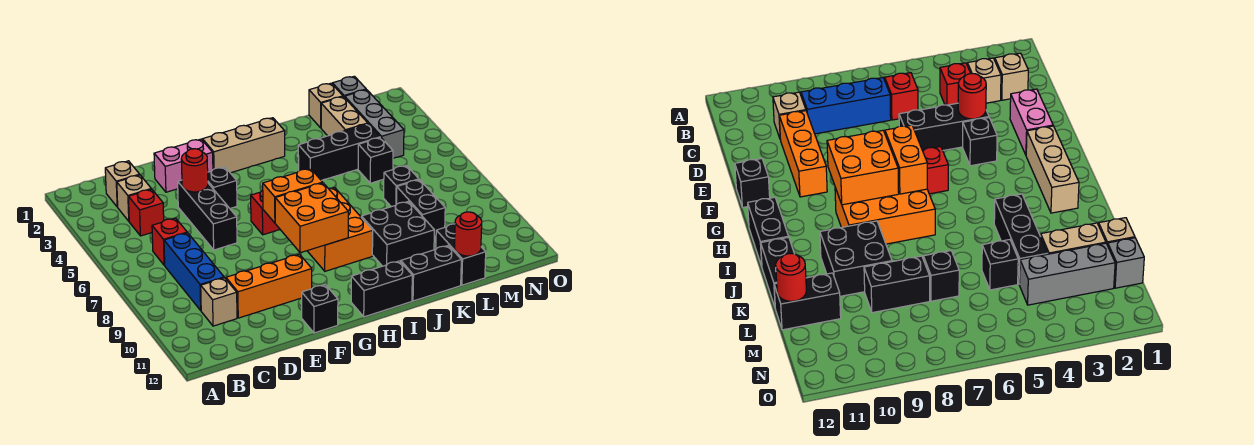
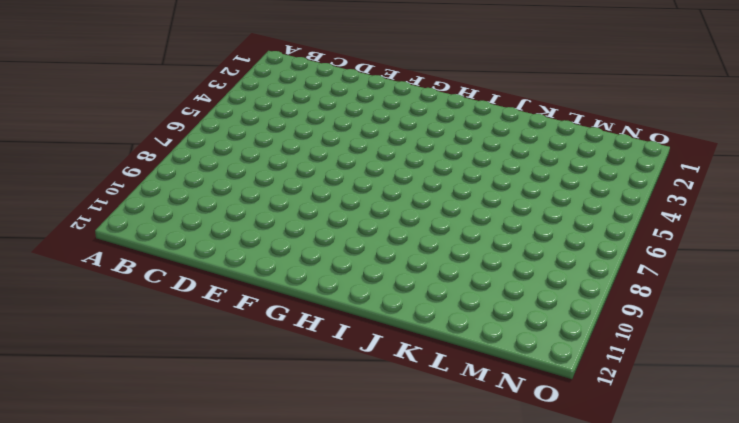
none -> tan brick C2 level 1
none -> tan brick C3 level 1
none -> red brick C4 level 1
none -> red brick C6 level 1

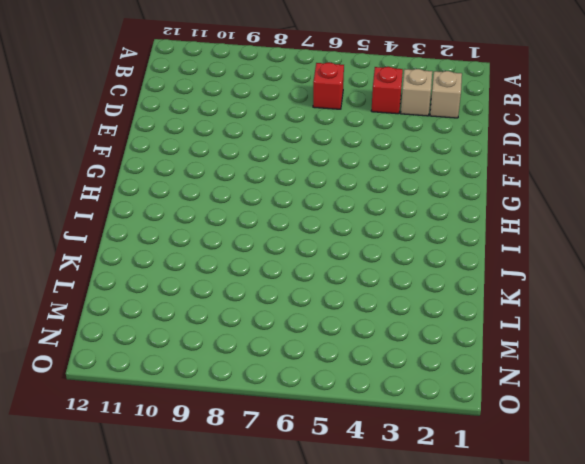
none -> blue brick C7:C9 level 1
none -> tan brick C10 level 1
none -> orange brick D10:F10 level 1
none -> pink brick E2:F2 level 1

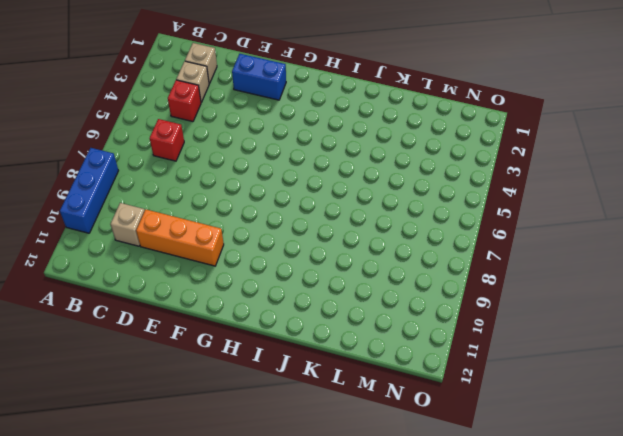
blue brick A8:A10 level 1 -> blue brick C7:C9 level 1
blue brick E2:F2 level 1 -> pink brick E2:F2 level 1
none -> black brick E4:E6 level 1
none -> black brick F4 level 1
none -> black brick F12 level 1
none -> tan brick G2:I2 level 1

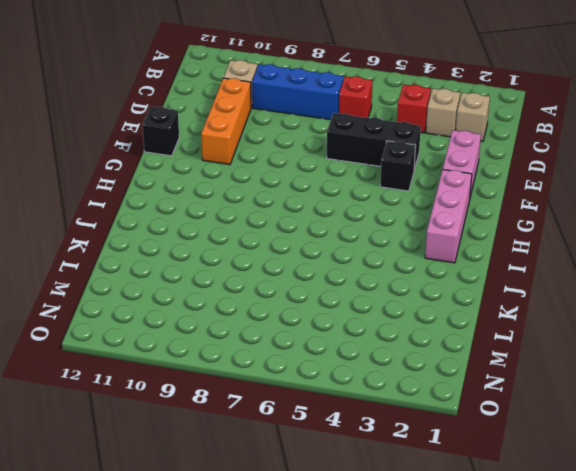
pink brick G2:I2 level 1 -> tan brick G2:I2 level 1
none -> red brick G6 level 1
none -> orange brick H7:I9 level 1
none -> black brick H12:I12 level 1
none -> black brick J4:L4 level 1

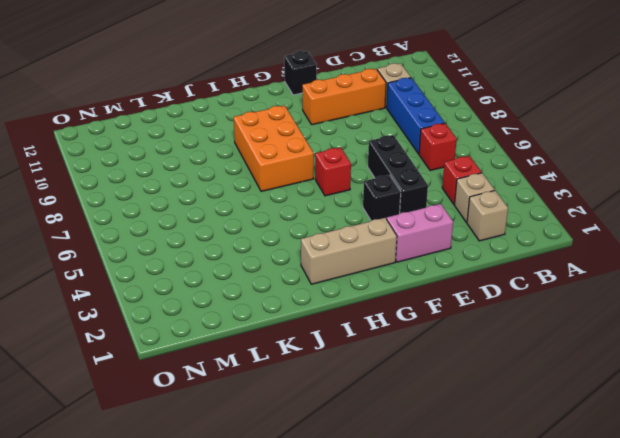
none -> black brick H12:I12 level 1
none -> black brick J4:L4 level 1
none -> black brick J9:K10 level 1
none -> black brick J12:K12 level 1

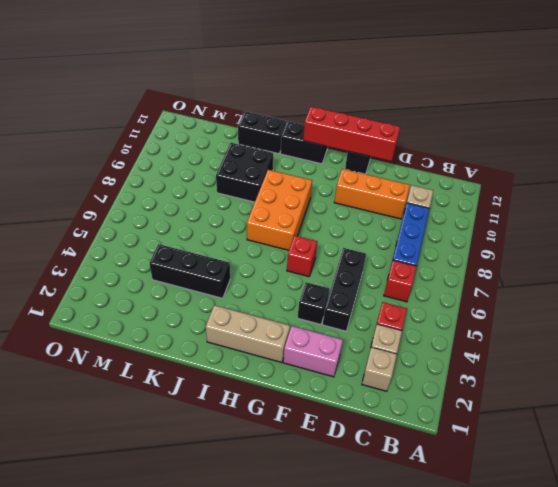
red brick E12:H12 level 2 -> none
none -> tan brick L1 level 1
none -> tan brick L2:L3 level 1
none -> black brick L5 level 1
none -> black brick L7 level 1

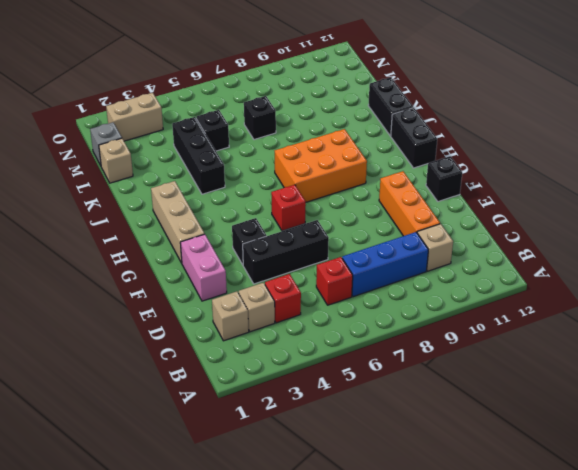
tan brick N2:N3 level 1 -> tan brick L2:L3 level 1
none -> black brick J9:K10 level 1
none -> black brick L8:L9 level 1
none -> black brick L11:L12 level 1
none -> grey brick M2:M4 level 1

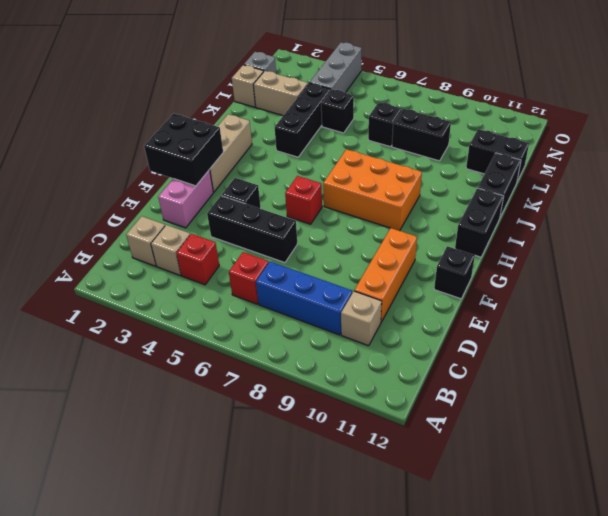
black brick F1:G2 level 2 -> black brick J9:K10 level 1
grey brick M4:O4 level 1 -> grey brick M2:M4 level 1
none -> red round brick E4 level 2
none -> orange brick G7:H7 level 2
none -> orange brick G8:H9 level 2
none -> red round brick L12 level 2

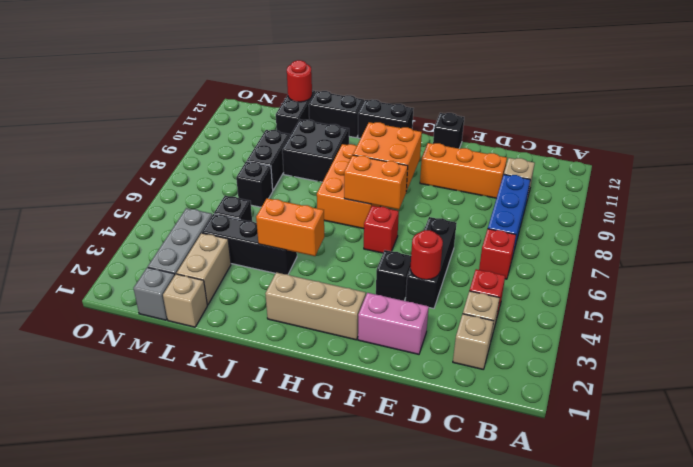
orange brick I4:J4 level 2 -> none

